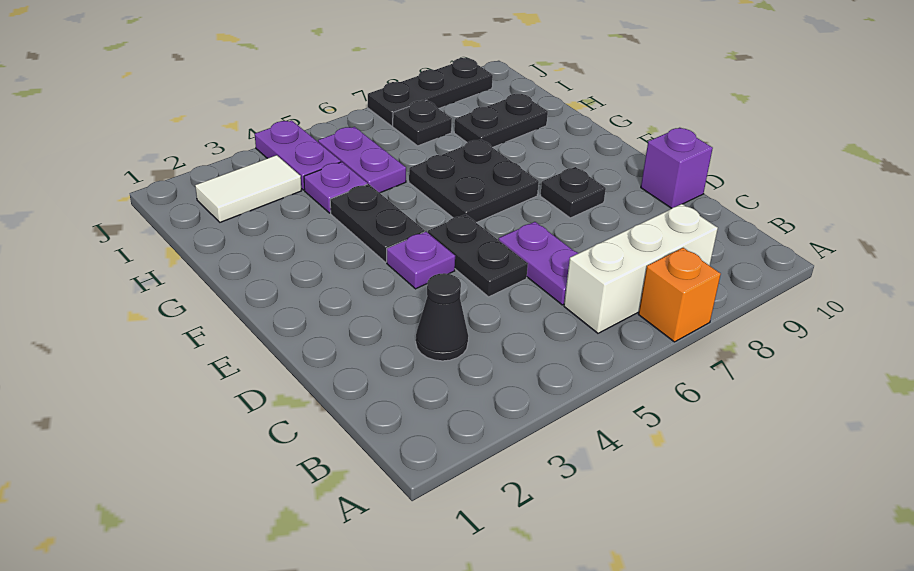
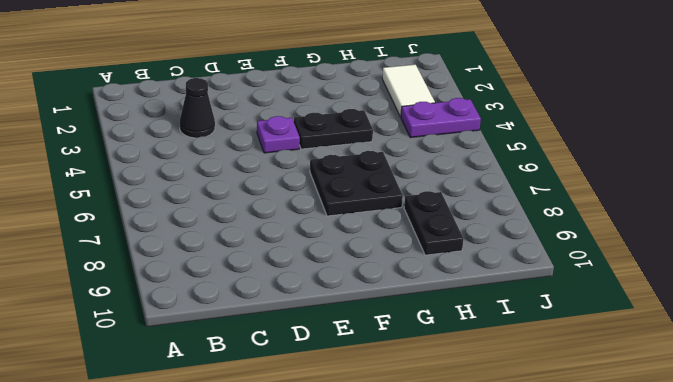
none -> orange brick A7 level 1
none -> white brick B6:B8 level 1
none -> purple plate C6:D6 level 1

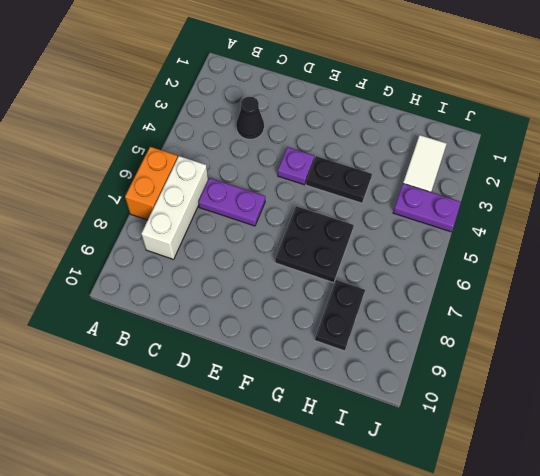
orange brick A6:A7 level 1 -> orange brick A7 level 1
none -> black plate D5:E5 level 1
none -> purple brick D10 level 1
none -> black plate E8 level 1

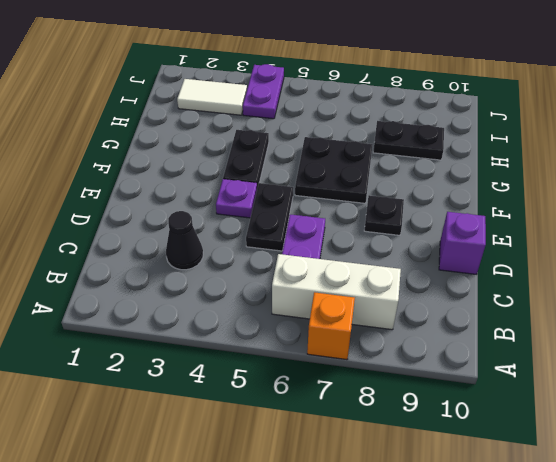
none -> purple plate H4 level 1
none -> purple plate H5:I5 level 1
none -> black plate I7 level 1

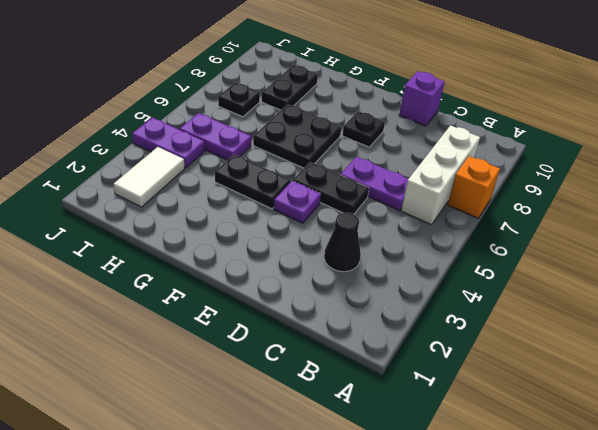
none -> purple plate H4 level 1
none -> black plate J7:J9 level 1

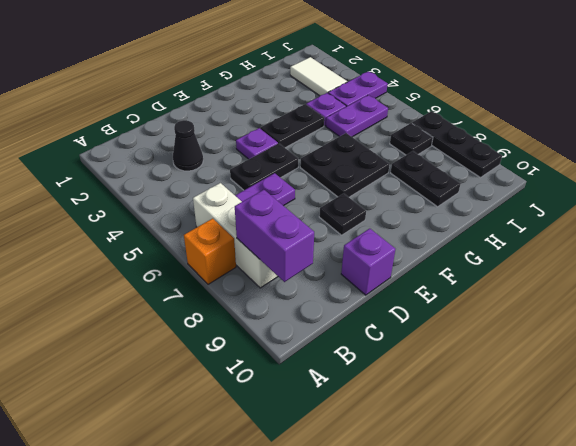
purple brick B8:B9 level 2 -> none

